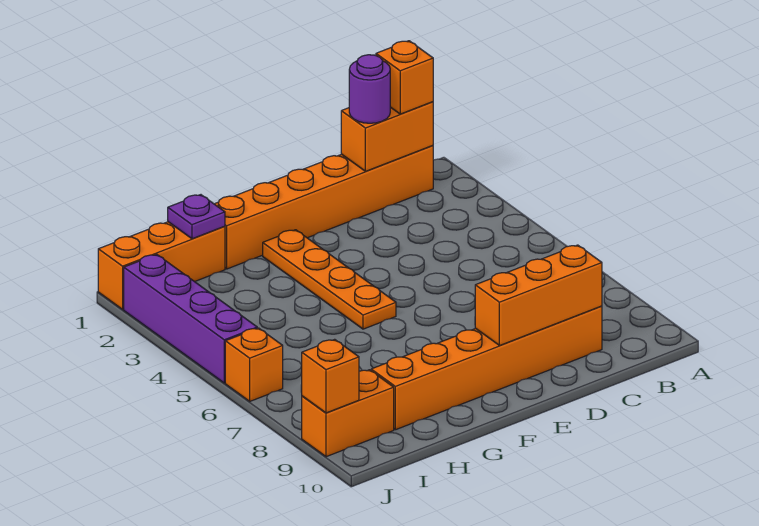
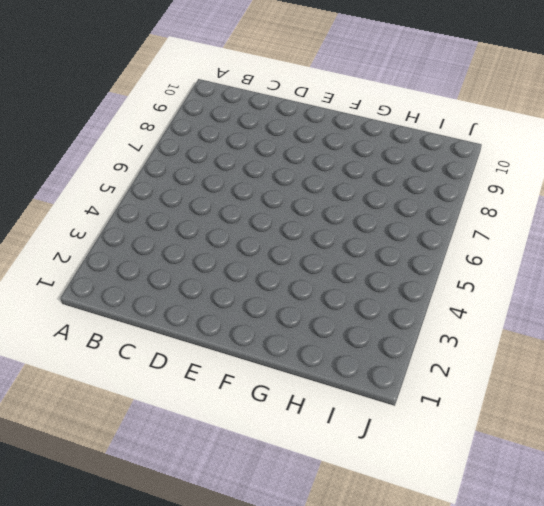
none -> orange brick B1:G1 level 1
none -> orange brick C9:H9 level 1
none -> orange plate F2:F5 level 1

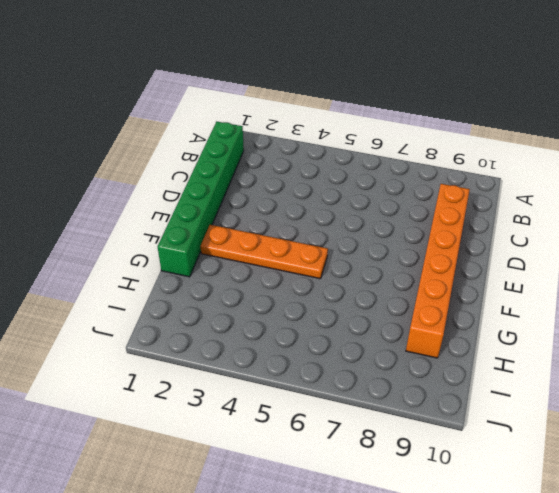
green brick B1:G1 level 1 -> orange brick B1:G1 level 1
none -> orange brick H1:J1 level 1
none -> orange brick I9:J9 level 1
none -> purple brick J2:J5 level 1

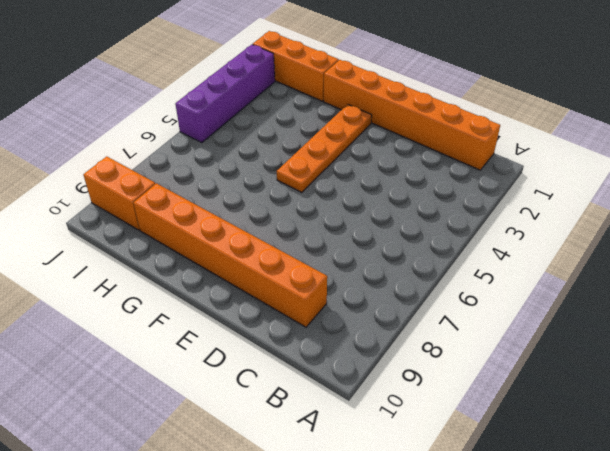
none -> orange brick J6 level 1
none -> orange brick B1:C1 level 2
none -> orange brick C9:E9 level 2

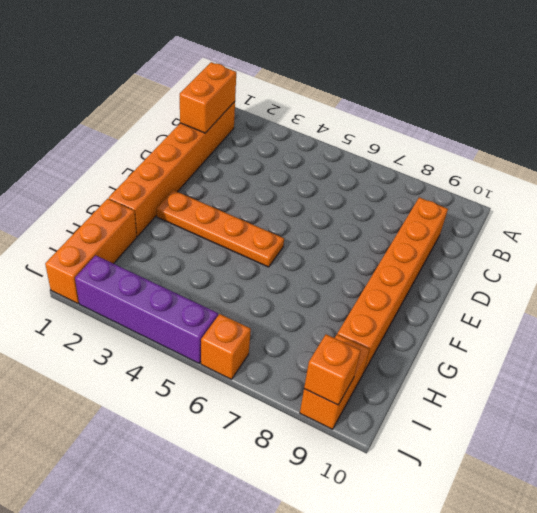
none -> orange brick C9:E9 level 2
none -> purple plate H1 level 2
none -> orange brick B1 level 3

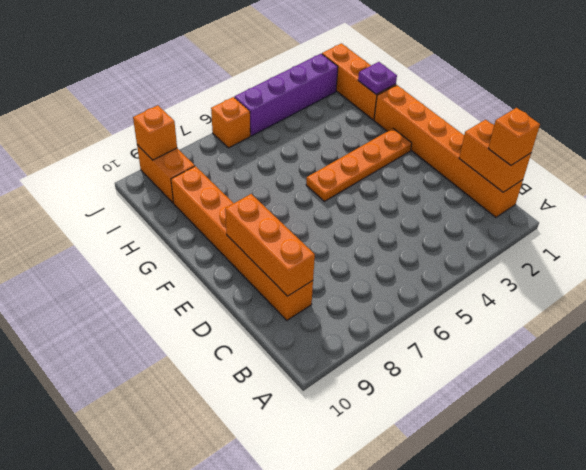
none -> purple round brick C1 level 3

